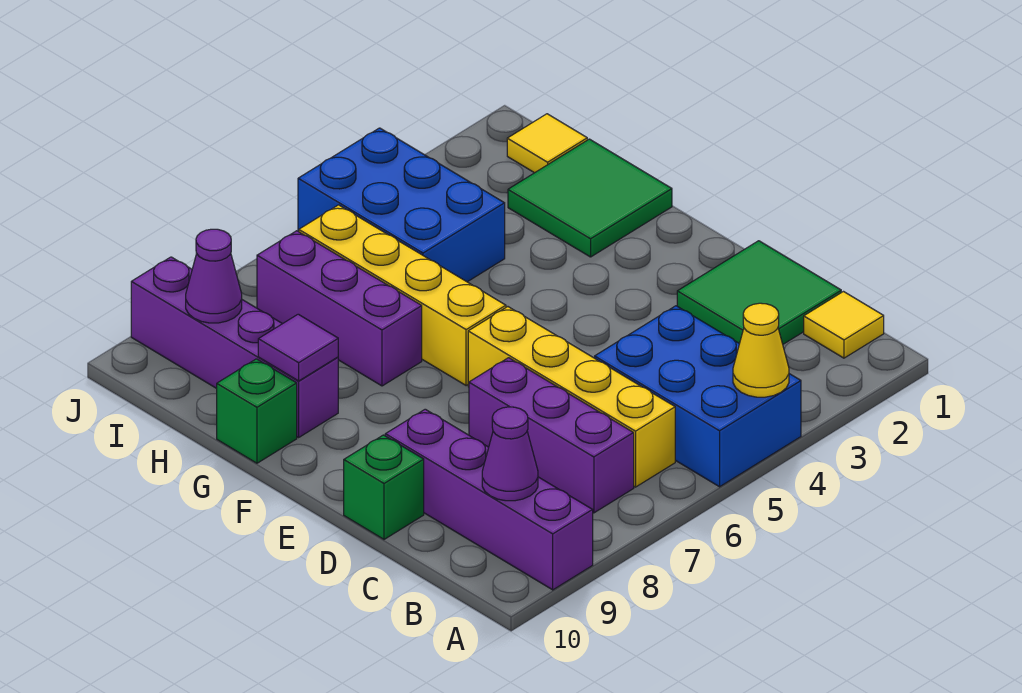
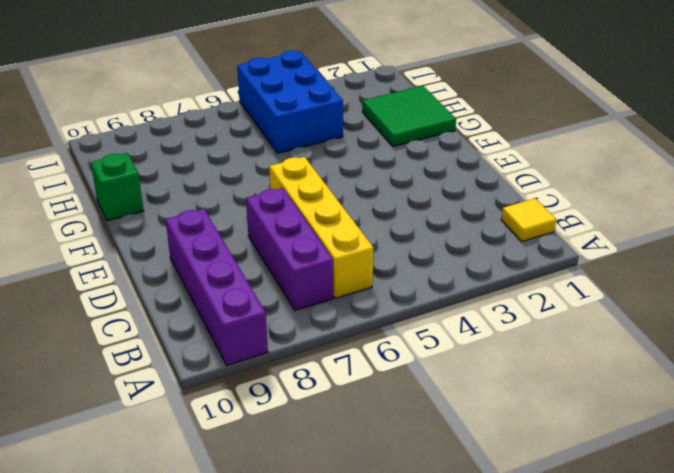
none -> blue brick A4:C5 level 1
none -> green tile C1:D2 level 1
none -> green brick D10 level 1

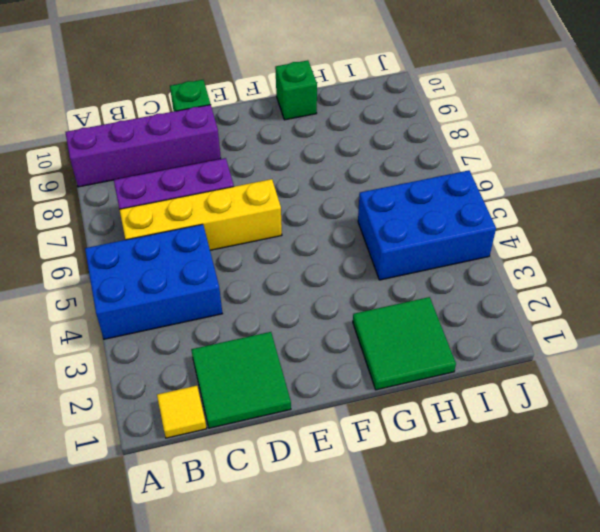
none -> yellow brick F6:I6 level 1
none -> purple brick G7:I7 level 1
none -> purple brick G9:J9 level 1

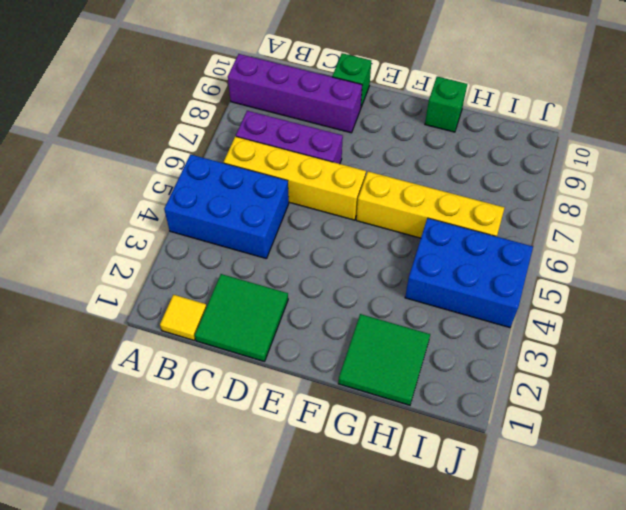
none -> purple brick G7:I7 level 1
none -> purple brick G9:J9 level 1
none -> yellow tile I1 level 1

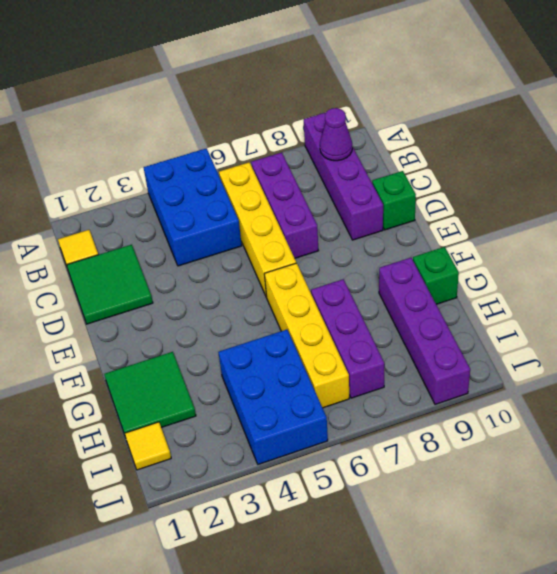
none -> yellow cone A4 level 2
none -> purple tile G9 level 2
none -> purple cone I9 level 2

